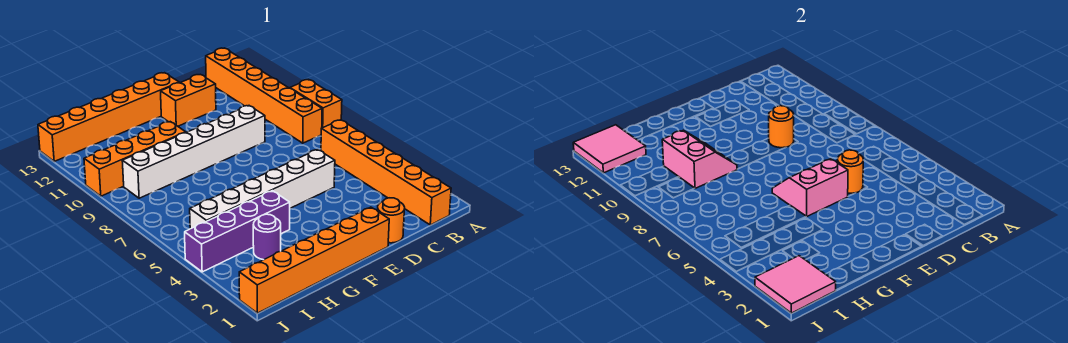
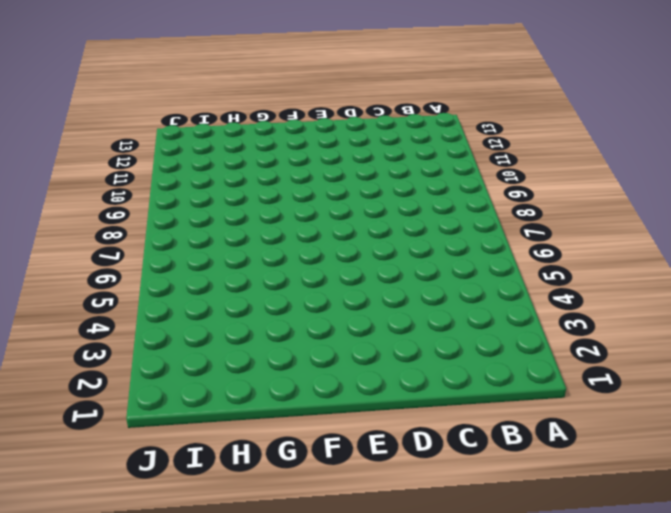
none -> orange brick A8:A9 level 1
none -> orange brick B1:B6 level 1
none -> orange brick B8:B13 level 1

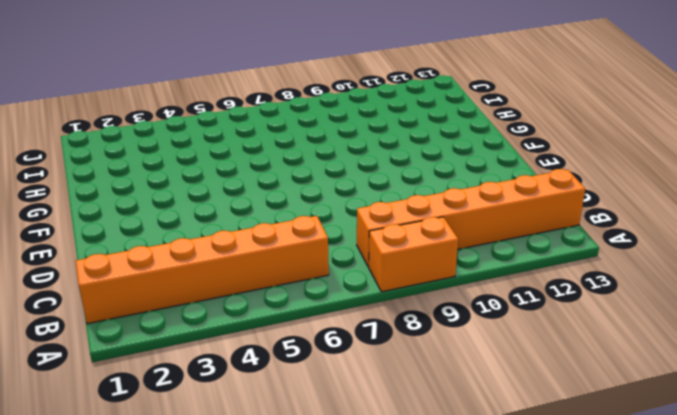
none -> orange round brick D1 level 1
none -> white brick D5:I5 level 1
none -> white brick D9:I9 level 1

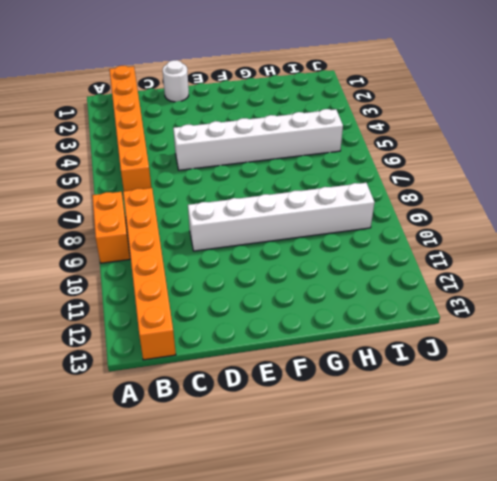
white round brick D1 level 1 -> orange round brick D1 level 1
none -> orange brick D12:E12 level 1
none -> orange brick E1:J1 level 1
none -> orange brick E13:J13 level 1

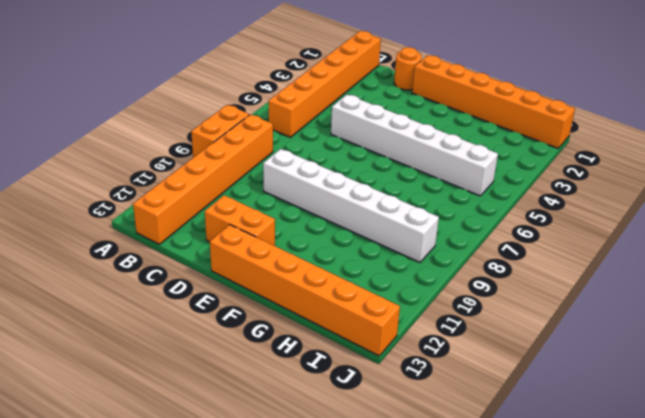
none -> purple brick G4:J4 level 1
none -> orange brick G10:J10 level 1
none -> purple round brick H3 level 1

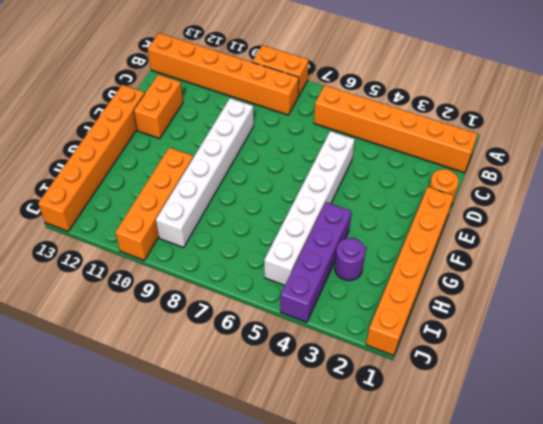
none -> orange round brick D5 level 2
none -> orange round brick D9 level 2
none -> pink slope E5:F6 level 2 top 5

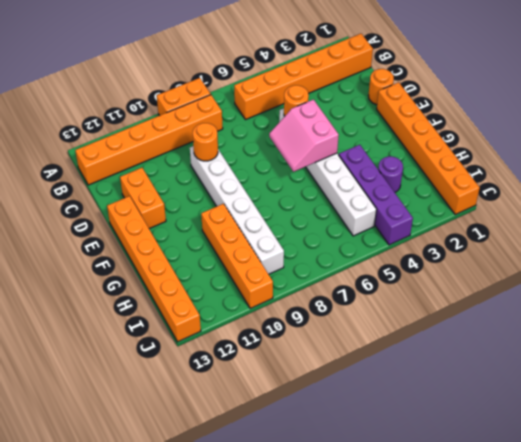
none -> pink slope G9:H10 level 2 top H
none -> pink tile I1:J2 level 2
none -> pink tile I12:J13 level 2

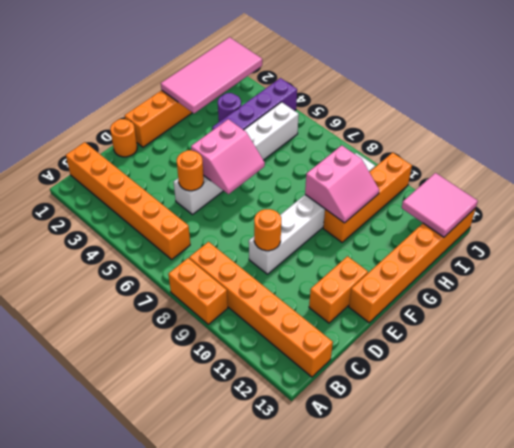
pink tile G1:J2 level 2 -> pink tile I1:J2 level 2
pink slope G9:H10 level 2 top 9 -> pink slope G9:H10 level 2 top H

